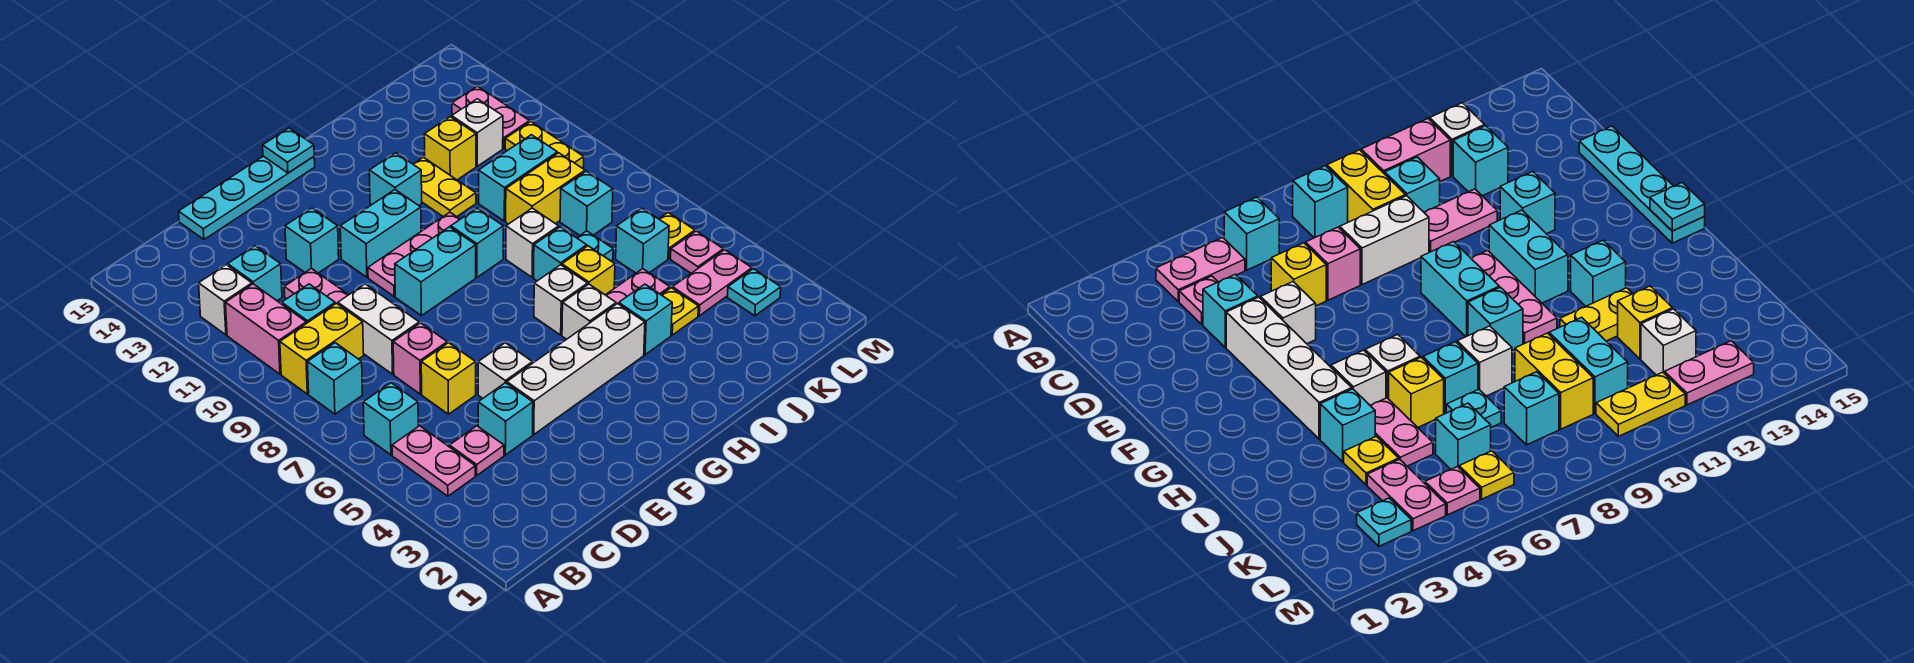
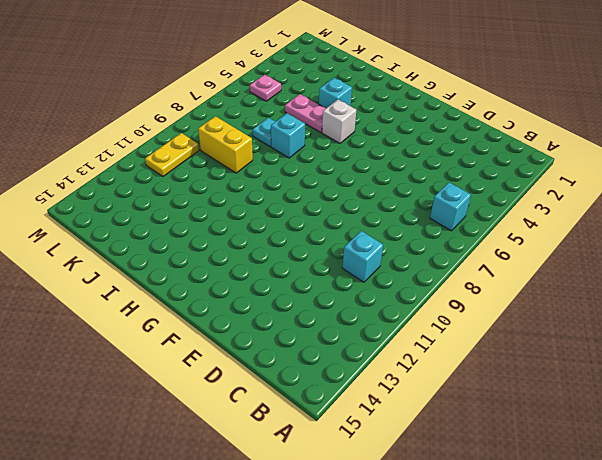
none -> pink plate B4:B5 level 1
none -> cyan brick B8 level 1
none -> yellow brick B9:C9 level 1
none -> pink brick B10:B11 level 1

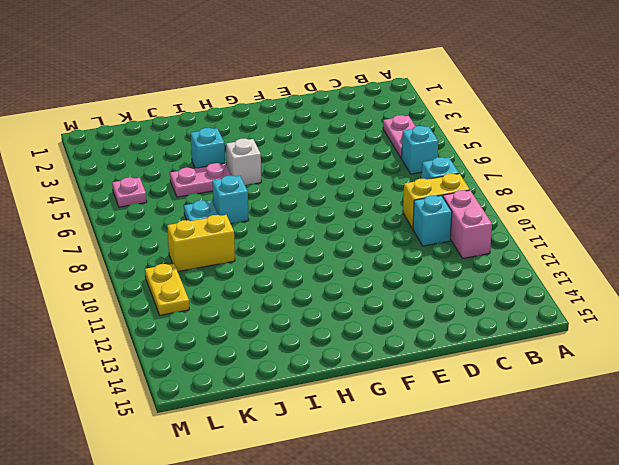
none -> white brick B12 level 1
none -> pink plate C4 level 1
none -> cyan brick C12 level 1
none -> cyan brick D4 level 1

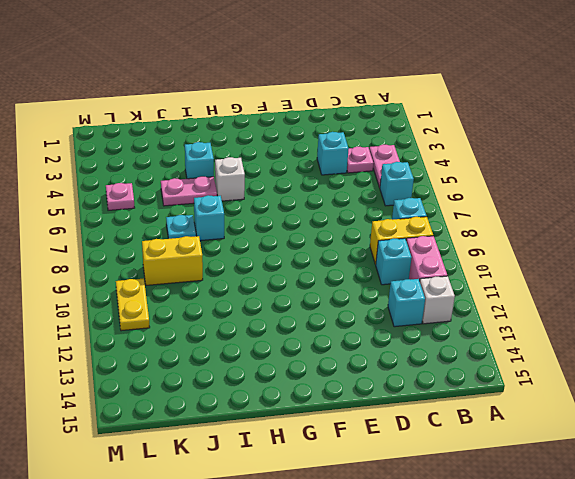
none -> yellow brick D6 level 1
none -> pink brick D7 level 1
none -> white brick D8:D9 level 1
none -> pink plate D10:D11 level 1

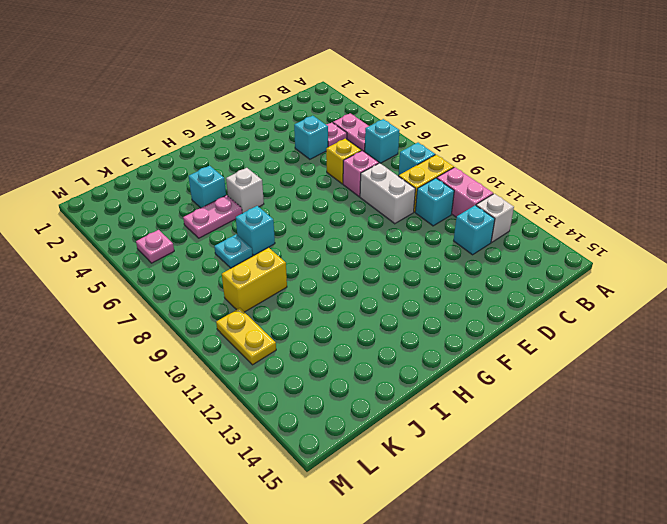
none -> pink plate D10:D11 level 1
none -> cyan plate D15:G15 level 1
none -> white brick E4:H4 level 1
none -> white brick E5 level 1

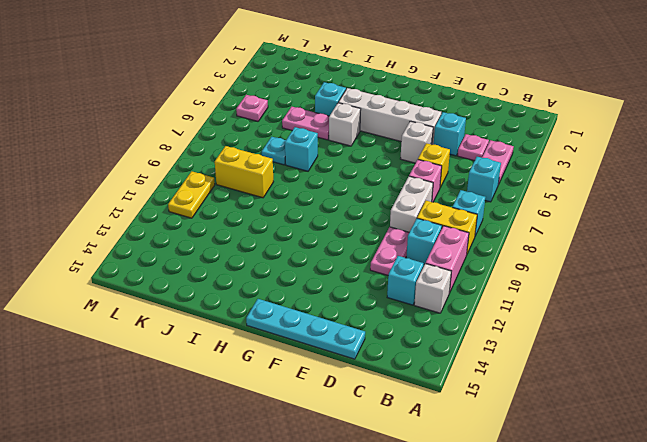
none -> cyan brick E12 level 1
none -> cyan brick F9:G9 level 1
none -> pink plate F10:H10 level 1
none -> cyan brick F11:G11 level 1

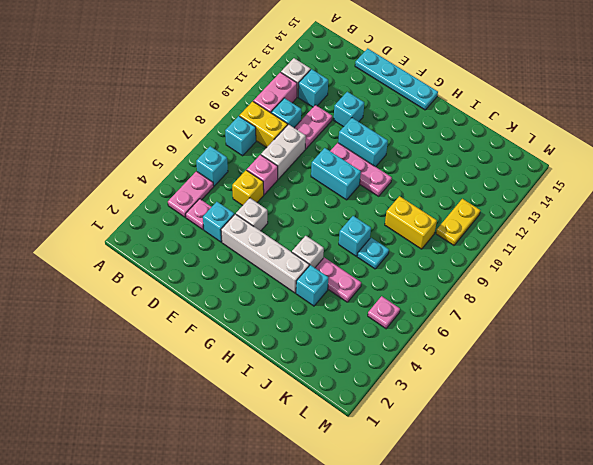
none -> white brick H6 level 1
none -> cyan brick H9 level 1
none -> cyan brick H12 level 1
none -> yellow brick I6 level 1

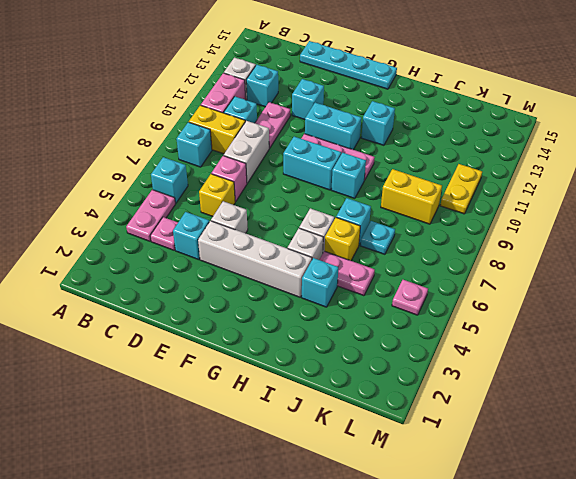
none -> white brick I8 level 1
none -> yellow plate I11:I12 level 1
none -> yellow plate J4 level 1
none -> cyan brick J10:K10 level 1

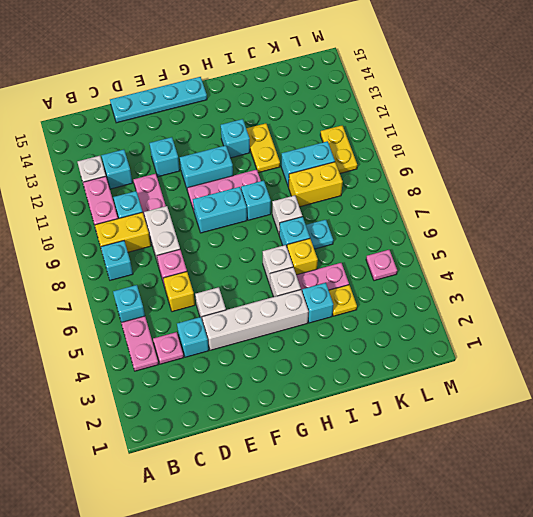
none -> yellow brick J12 level 1
none -> pink plate K4:L4 level 1
none -> cyan brick K6 level 1
none -> cyan brick K8 level 1

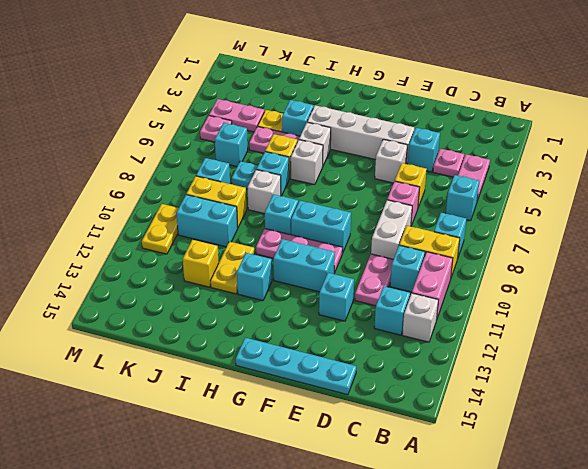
none -> white brick K12 level 1
none -> cyan plate L3 level 1
none -> yellow plate L6 level 1
none -> pink plate L12:L13 level 1

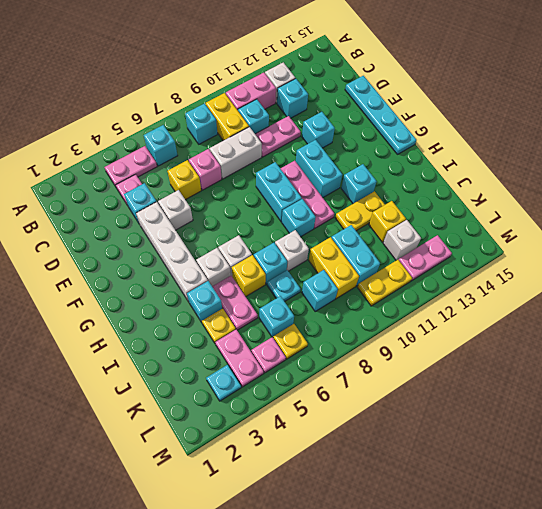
none -> cyan plate G15 level 2

